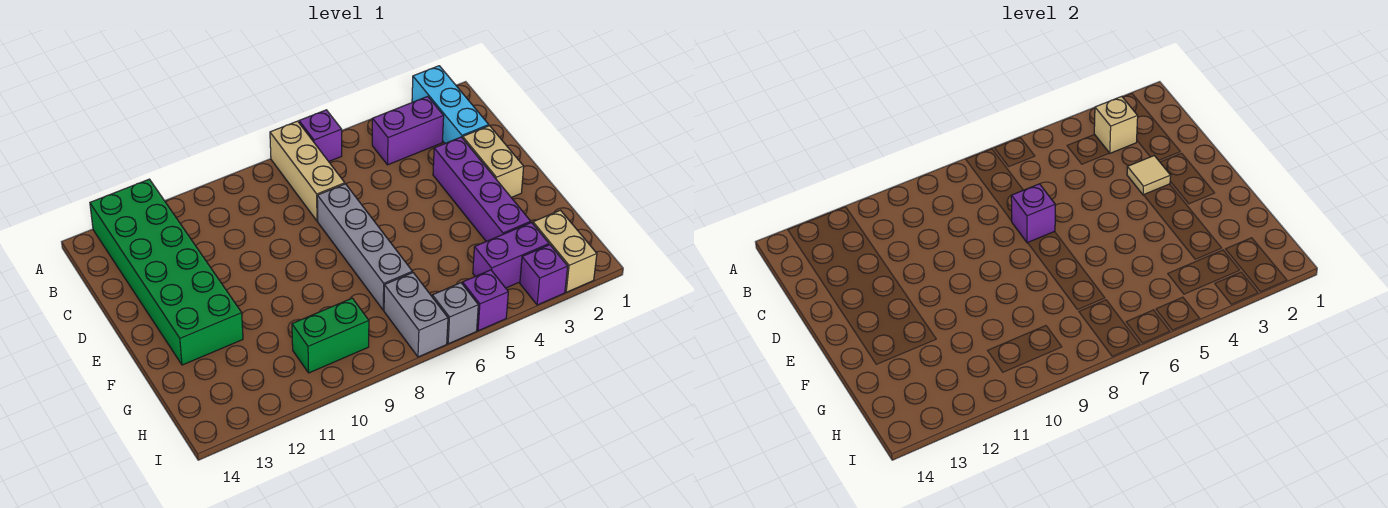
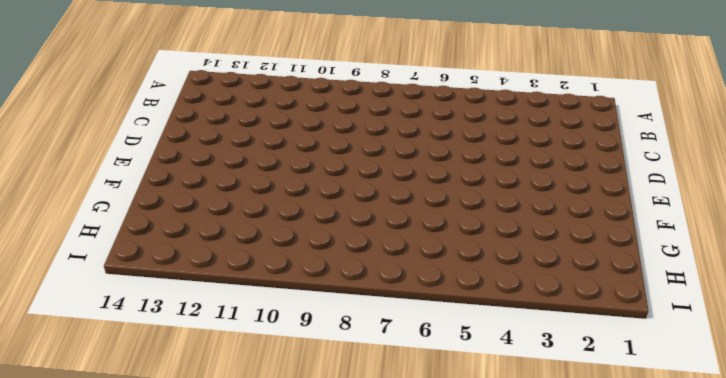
none -> cyan brick A2:C2 level 1
none -> purple brick A6 level 1
none -> tan brick A7:C7 level 1

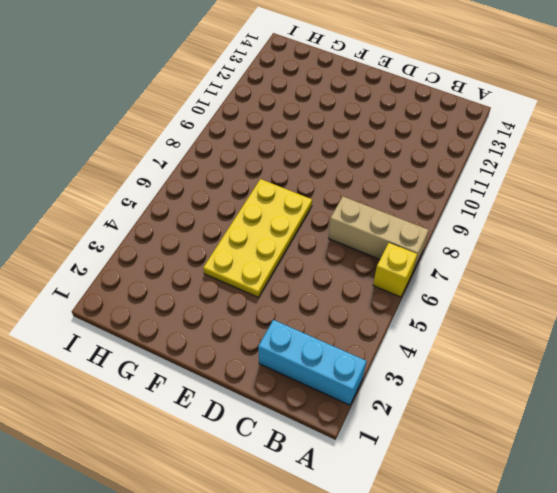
yellow brick A6 level 1 -> purple brick A6 level 1
yellow plate E4:F7 level 1 -> grey brick D7:G7 level 1
none -> green brick A12:F13 level 1
none -> purple brick B3:B4 level 1
none -> tan brick D2:E2 level 1

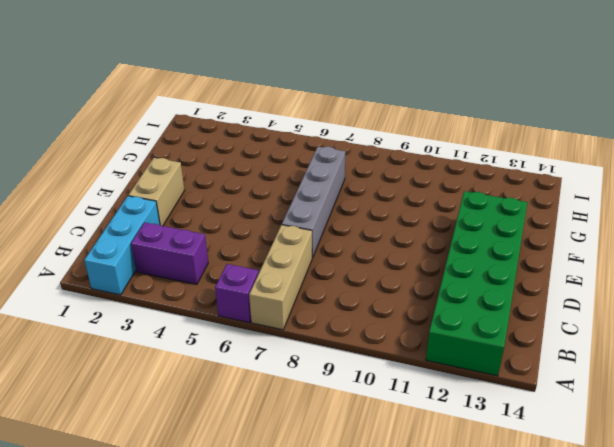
none -> purple brick D3:G3 level 1
none -> tan brick H2:I2 level 1
none -> purple brick H3:H4 level 1

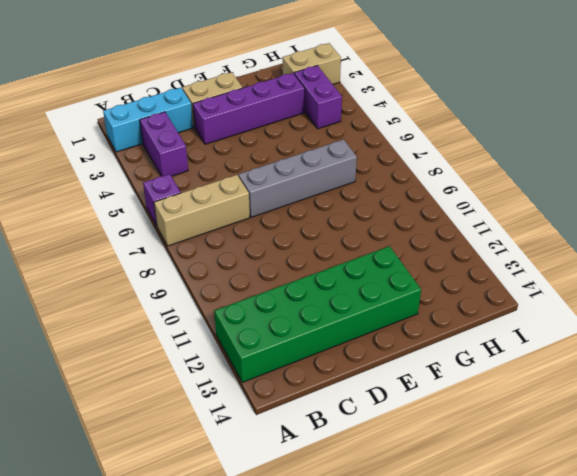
none -> grey brick H7:I7 level 1
none -> green brick H9:H10 level 1
none -> purple brick I3 level 1

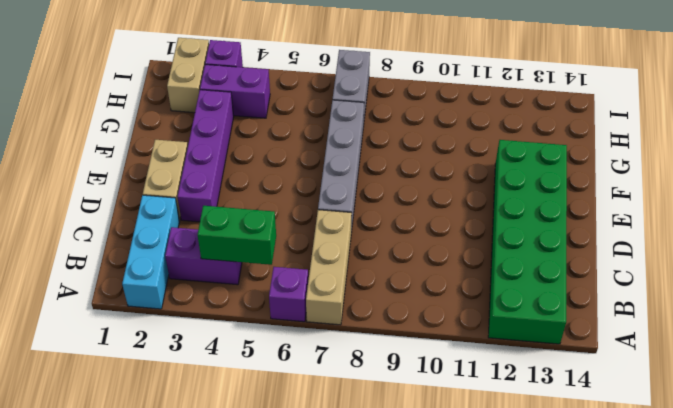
green brick B4:B5 level 2 -> green brick H9:H10 level 1
none -> purple brick I5 level 1
none -> grey brick I6 level 1
none -> tan brick B3 level 2

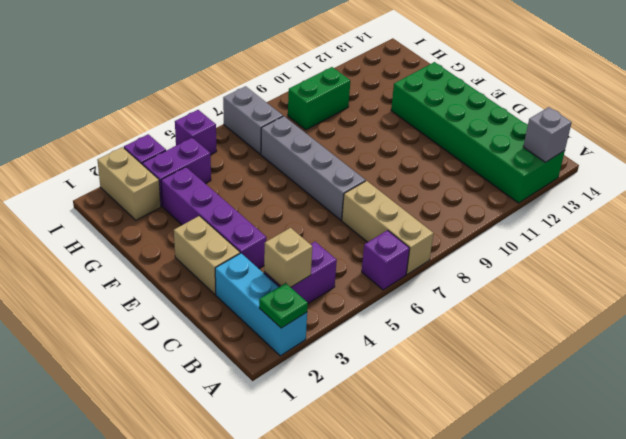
green plate A2 level 2 -> none
grey brick A13 level 2 -> grey brick I6 level 1
none -> tan tile D3 level 2
none -> purple brick D7 level 2

